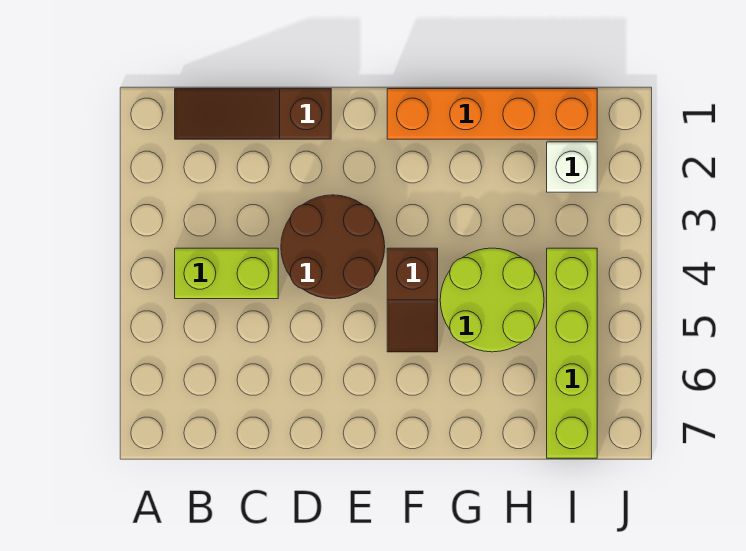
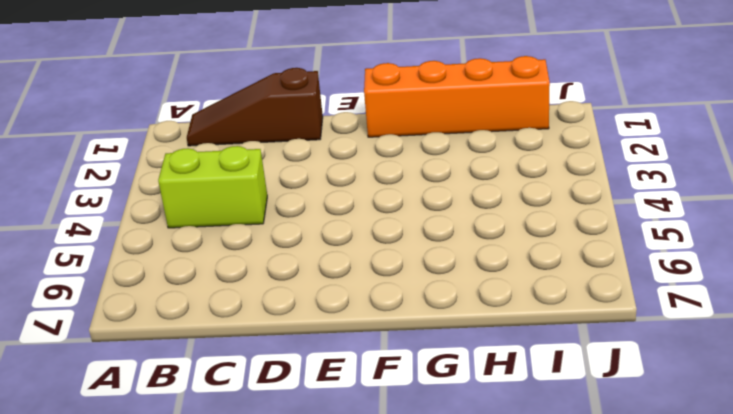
none -> brown round brick D3:E4 level 1
none -> brown slope F4:F5 level 1 top 4

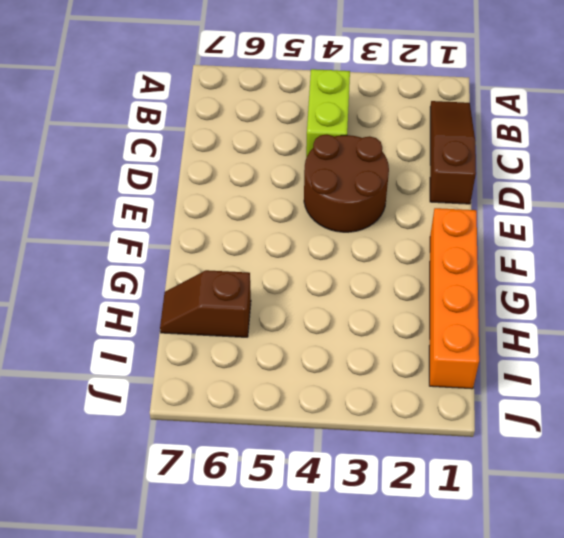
brown slope H6:H7 level 1 top 6 -> brown slope F4:F5 level 1 top 4
none -> lime round brick G4:H5 level 1
none -> white brick I2 level 1

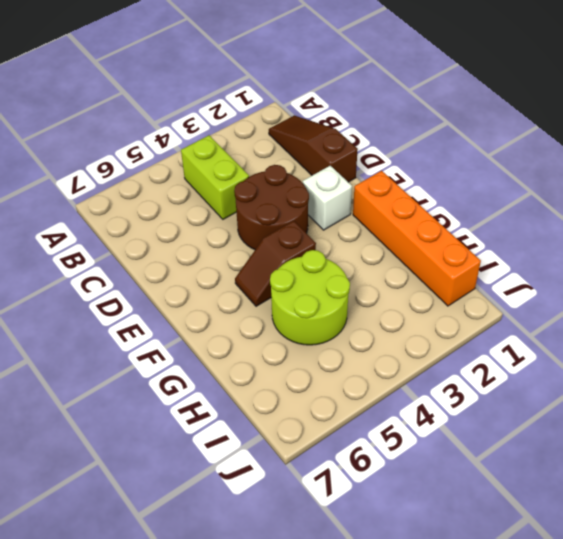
white brick E2 level 1 -> white brick I2 level 1
none -> lime brick I4:I7 level 1

